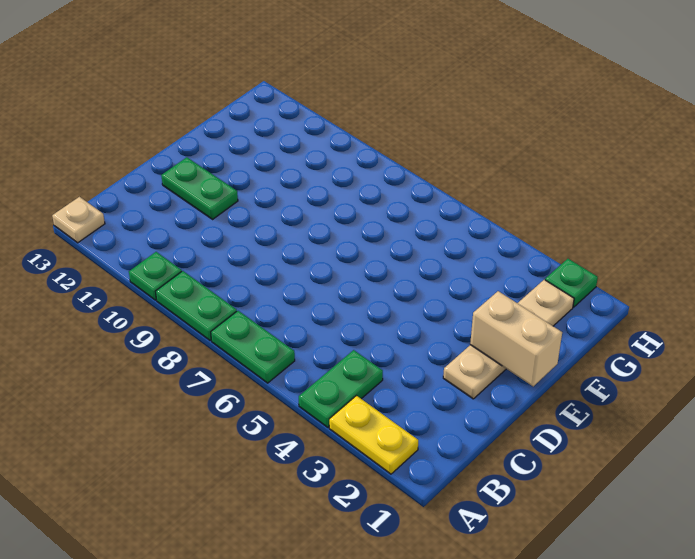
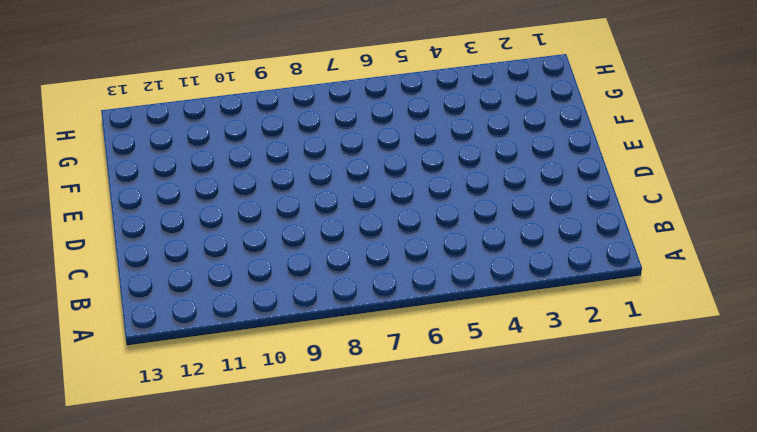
none -> yellow plate A2:A3 level 1
none -> green plate A4:B4 level 1

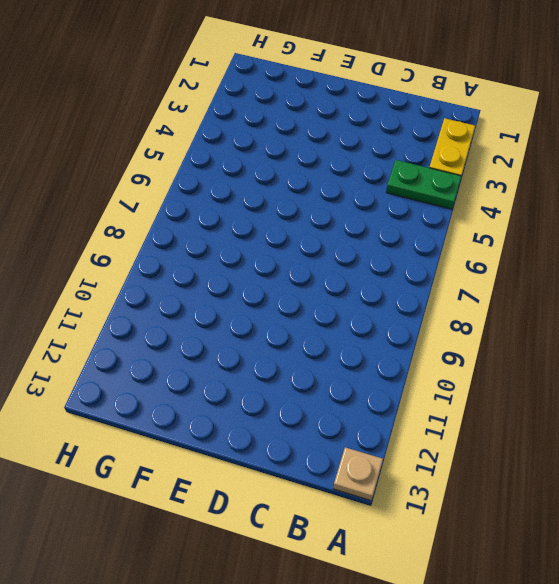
none -> green plate A6:A7 level 1
none -> green plate A8:A9 level 1

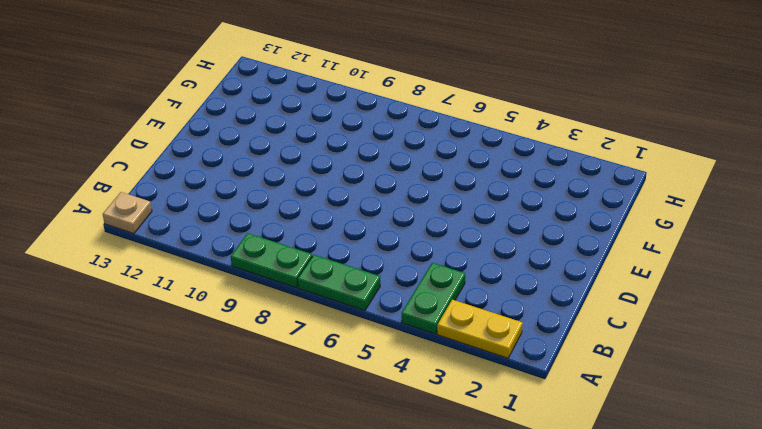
none -> green plate A10 level 1
none -> tan plate D2:G2 level 1

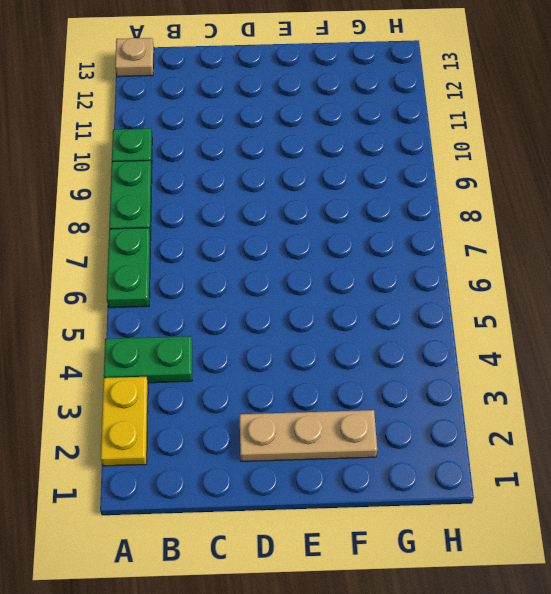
tan plate D2:F2 level 1 -> tan plate D2:G2 level 1
none -> green plate D11:D12 level 1
none -> green plate H2 level 1

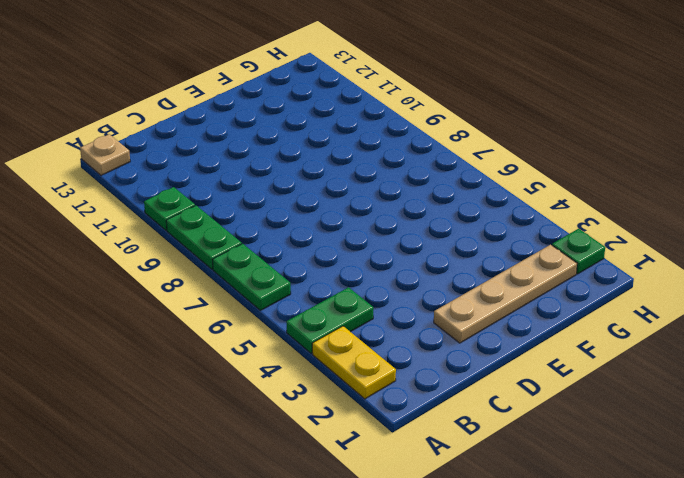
none -> green plate D11:D12 level 1
none -> tan brick E1:E2 level 2

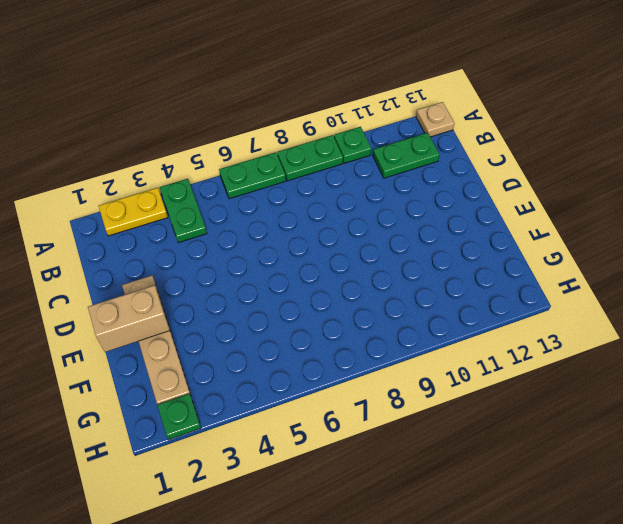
green plate B11:B12 level 1 -> green plate D11:D12 level 1

